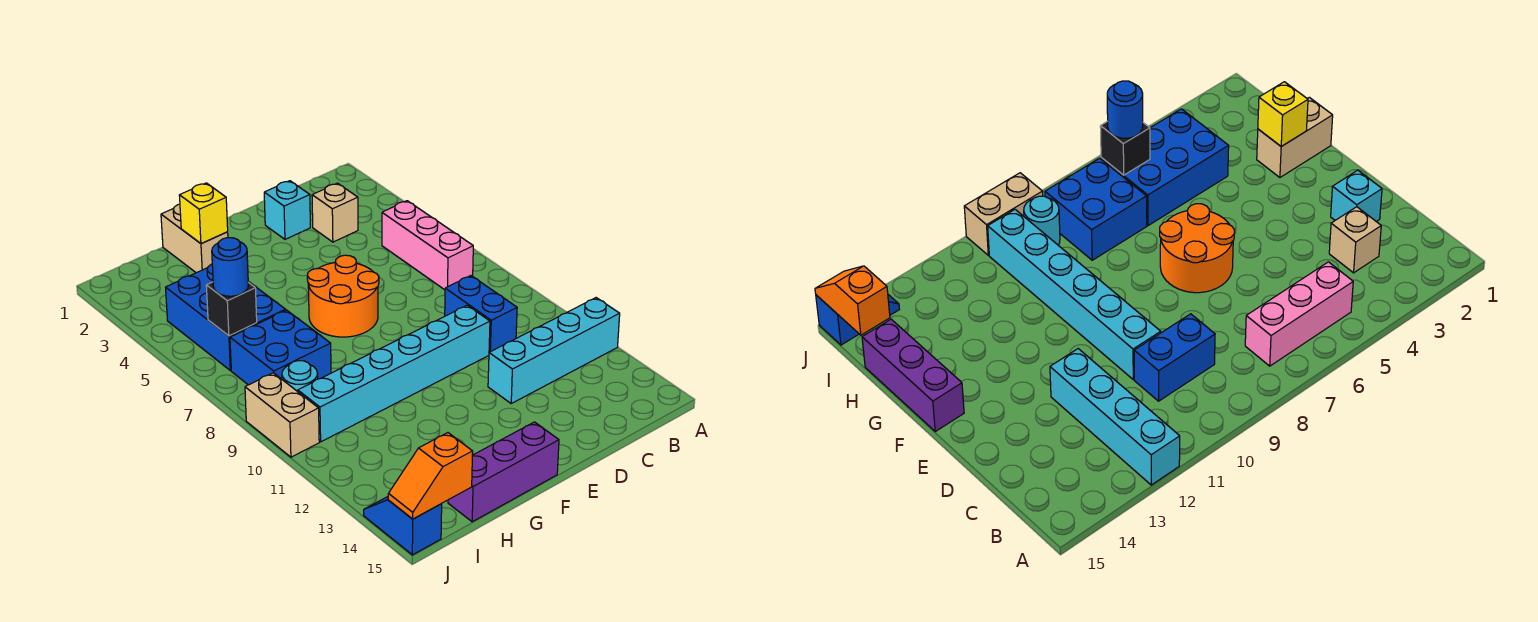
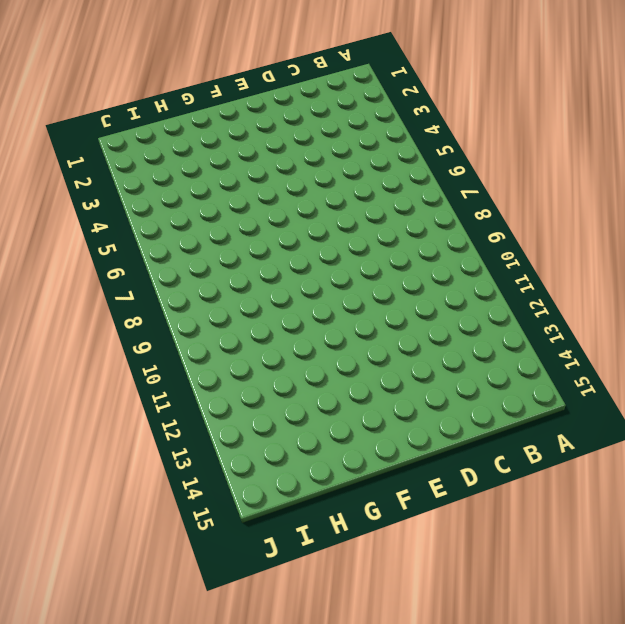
none -> cyan brick A12:D12 level 1
none -> pink brick B5:B7 level 1
none -> tan brick C3 level 1

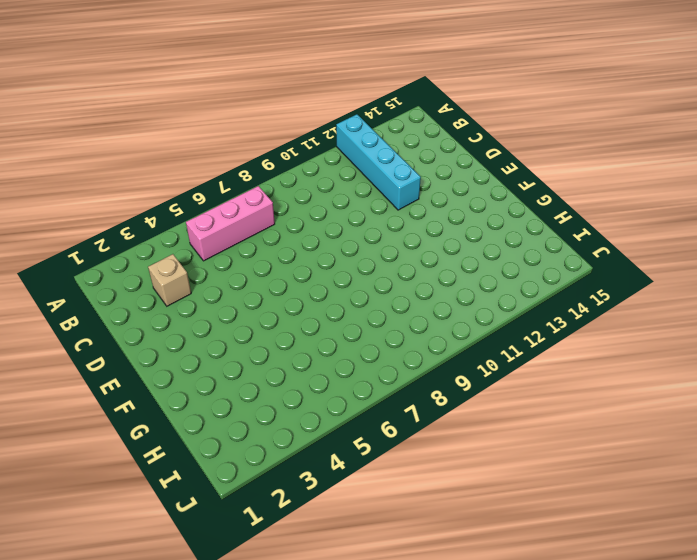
none -> blue brick C9:C10 level 1
none -> cyan brick D2 level 1
none -> cyan brick D10:I10 level 1

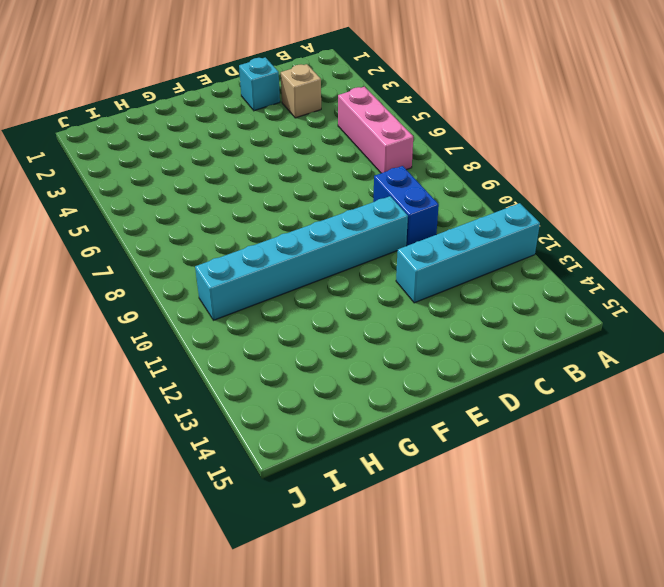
none -> orange round brick E6:F7 level 1
none -> purple brick F15:H15 level 1
none -> tan brick G1:G2 level 1

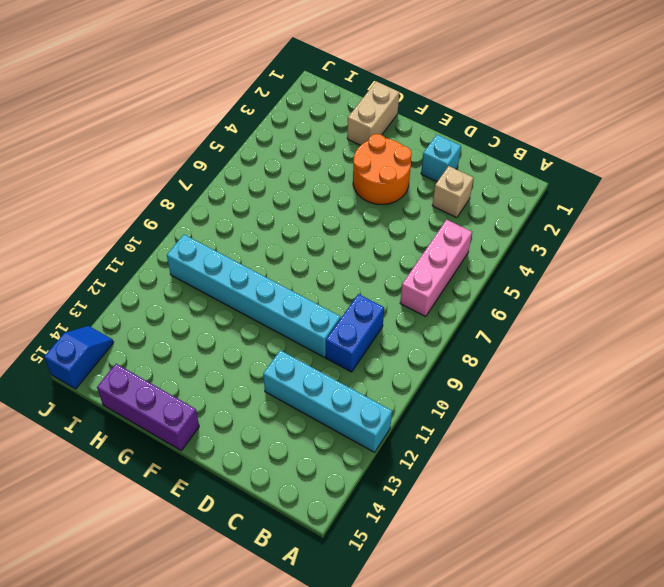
orange round brick E3:F4 level 1 -> orange round brick E6:F7 level 1
none -> blue brick H4:I6 level 1
none -> blue brick H7:I8 level 1
none -> cyan round brick I9 level 1

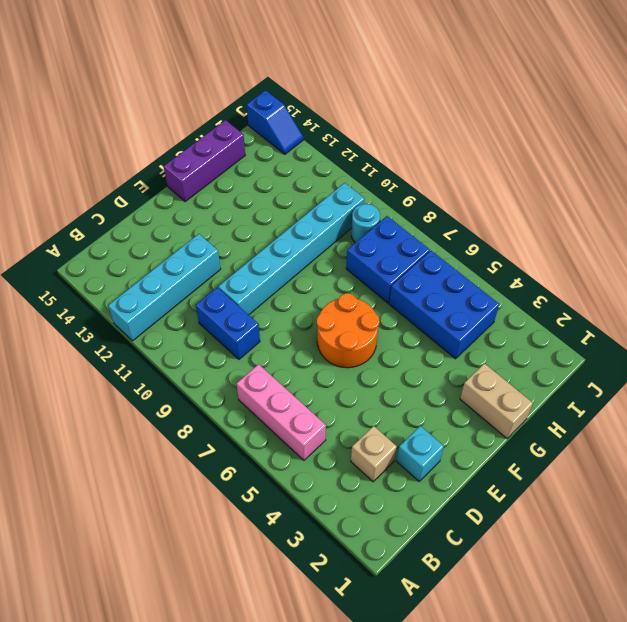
none -> tan brick J9:J10 level 1
none -> yellow brick G2 level 2
none -> black brick I6 level 2

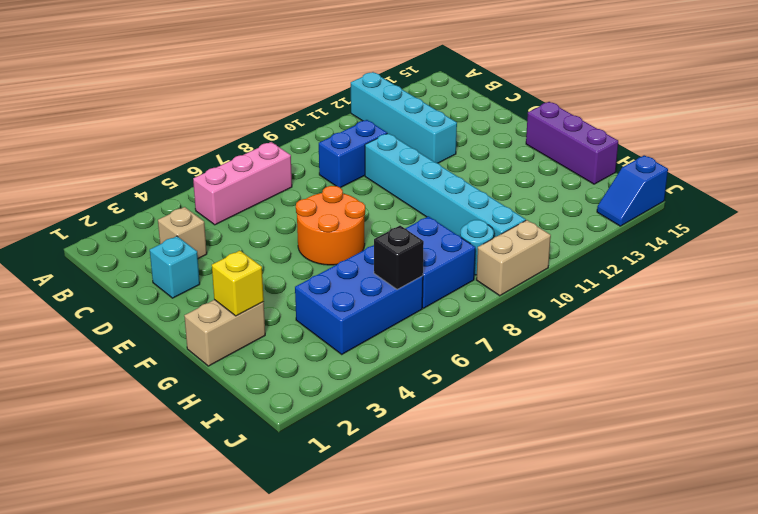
none -> orange slope I15:J15 level 2 top I
none -> blue round brick I6 level 3

